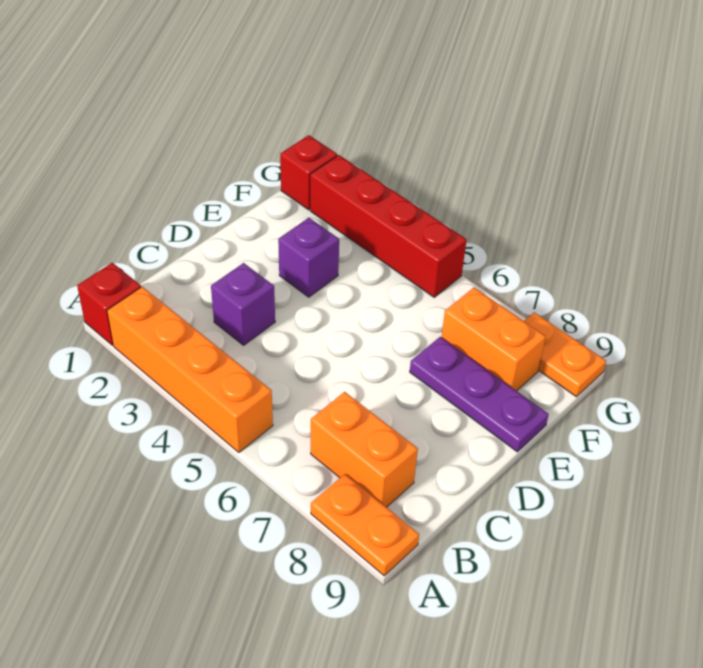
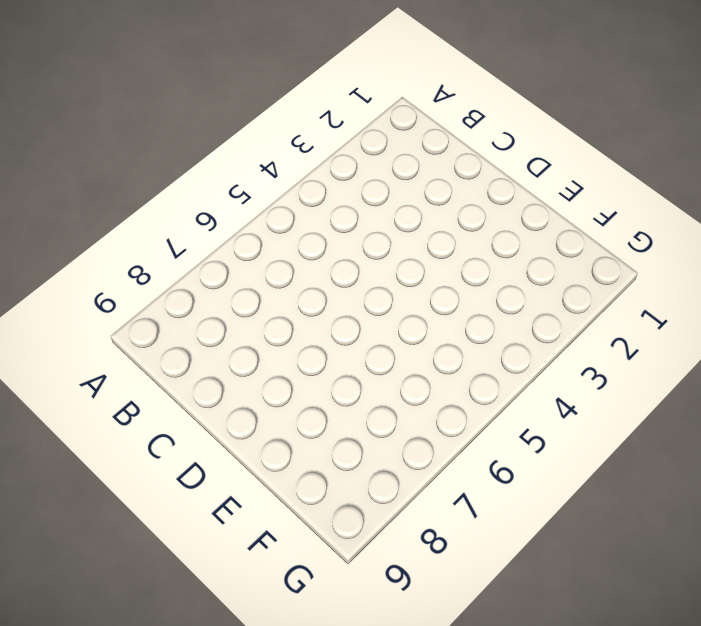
none -> red brick A1 level 1
none -> orange brick A2:A5 level 1

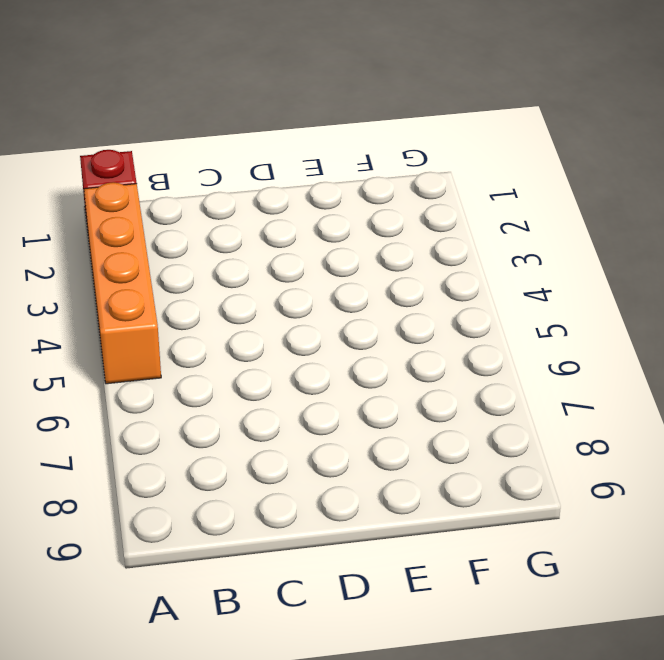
none -> orange plate A8:A9 level 1
none -> orange brick B7:B8 level 1

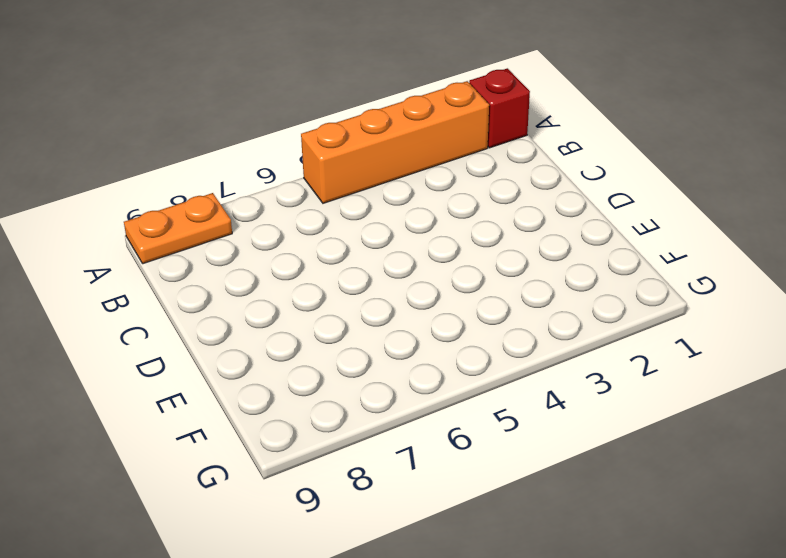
none -> orange brick B7:B8 level 1
none -> purple brick C3 level 1

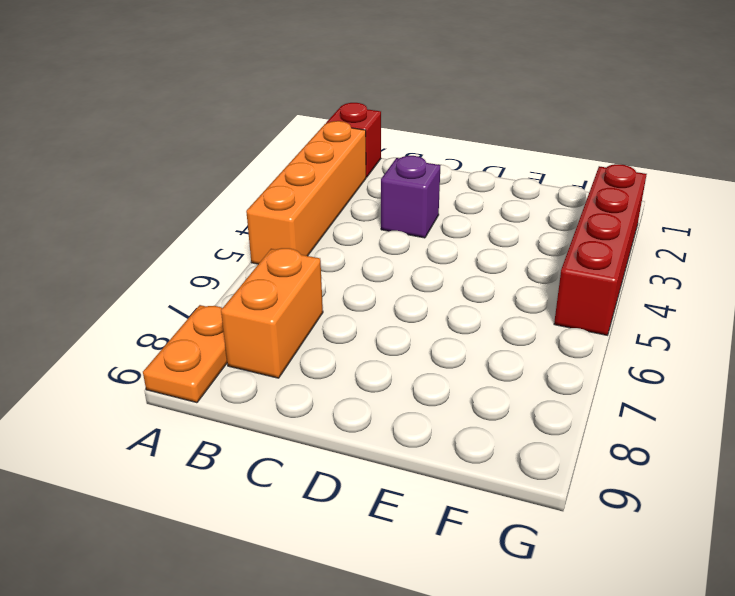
none -> purple brick E3 level 1
none -> purple plate E7:E9 level 1

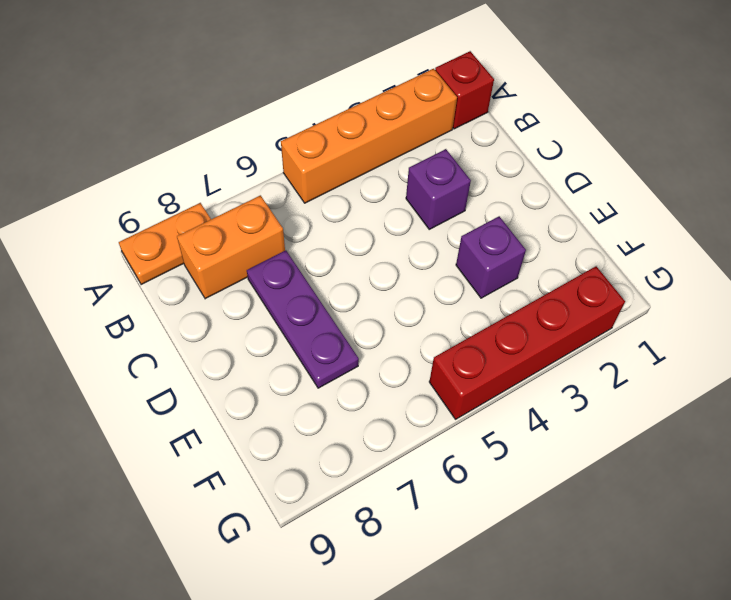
purple plate C7:E7 level 1 -> purple plate E7:E9 level 1
none -> orange brick F7:F8 level 1
none -> red brick G1 level 1

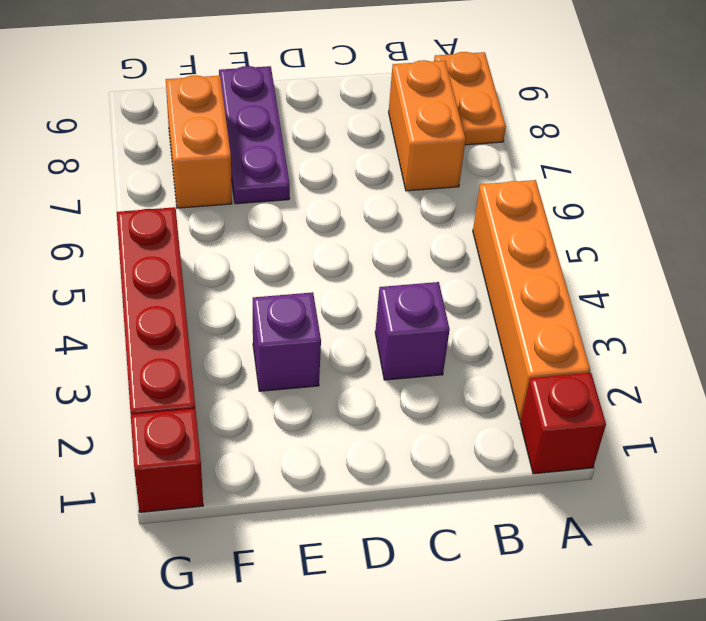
none -> orange plate G8:G9 level 1

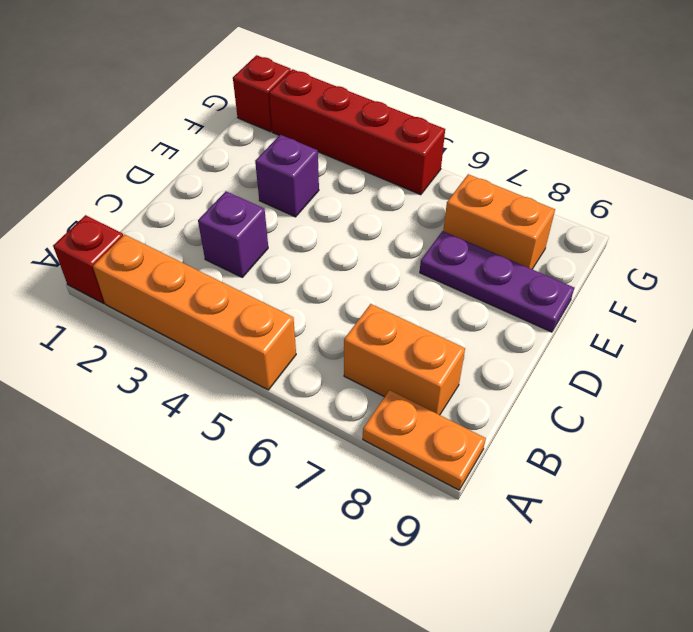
none -> orange plate G8:G9 level 1

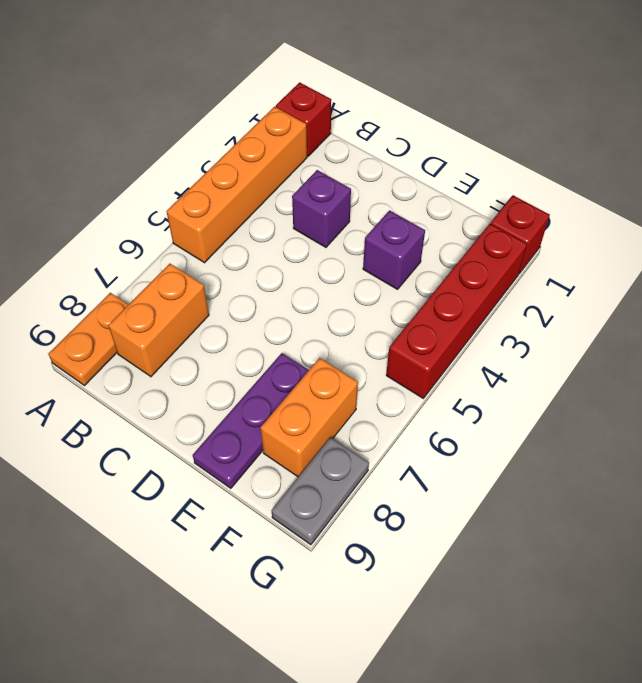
grey plate G8:G9 level 1 -> orange plate G8:G9 level 1

